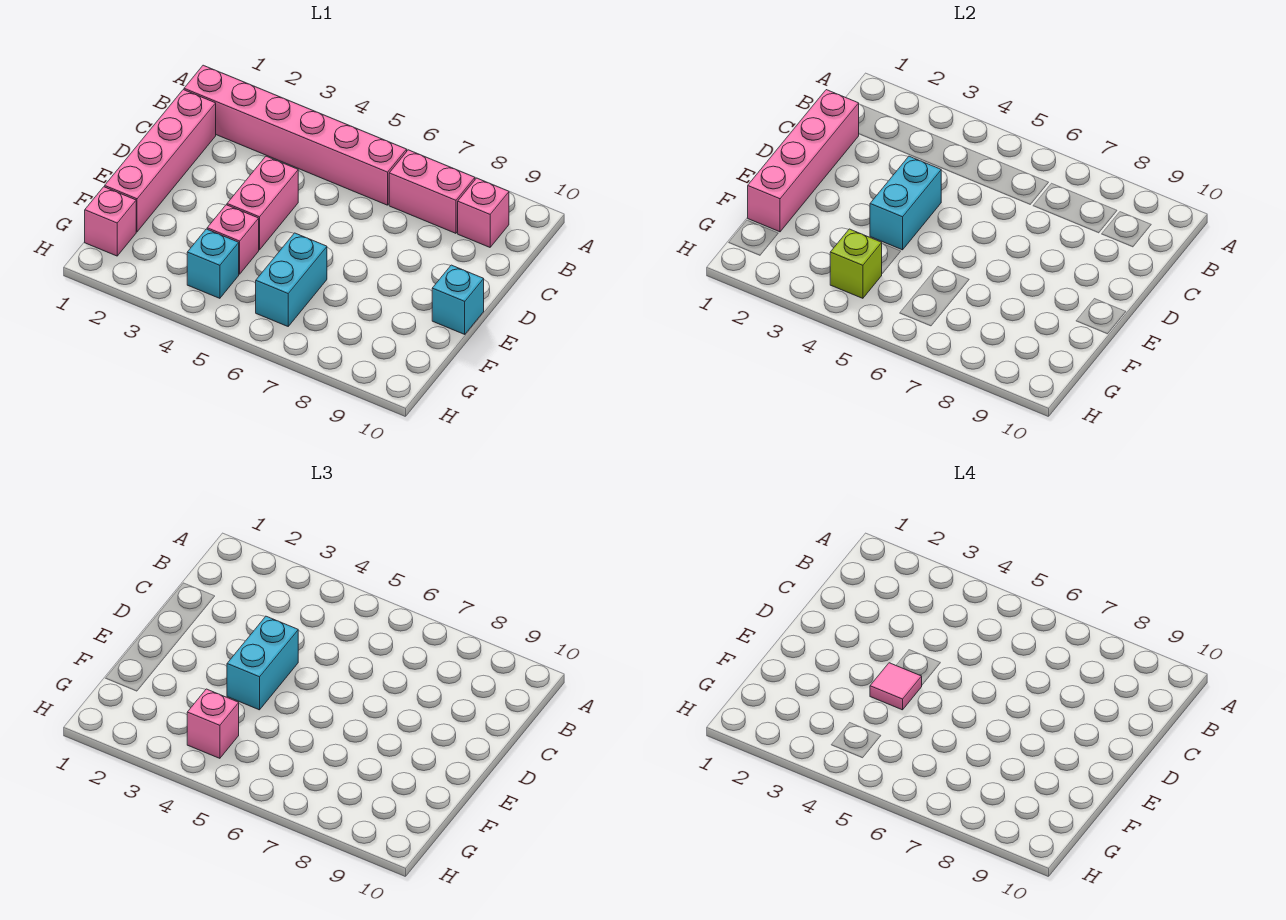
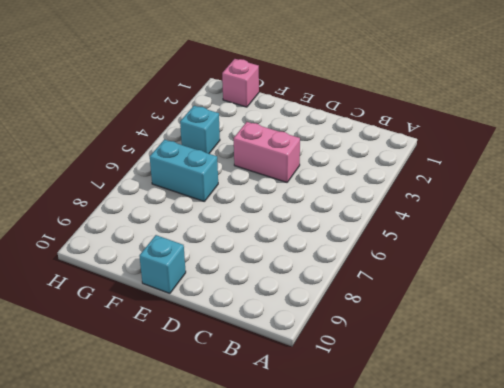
none -> pink brick B1:B6 level 1
none -> pink brick B7:B8 level 1
none -> pink brick B9 level 1

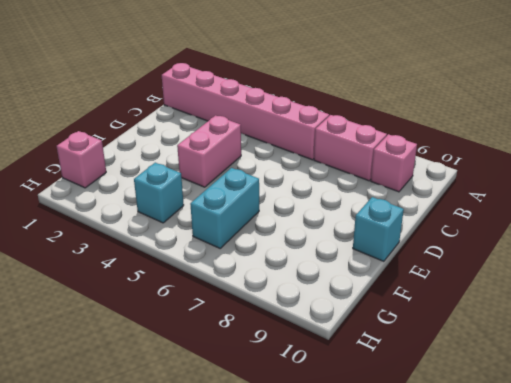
none -> pink brick C1:F1 level 1
none -> pink brick F4 level 1
none -> pink brick C1:F1 level 2

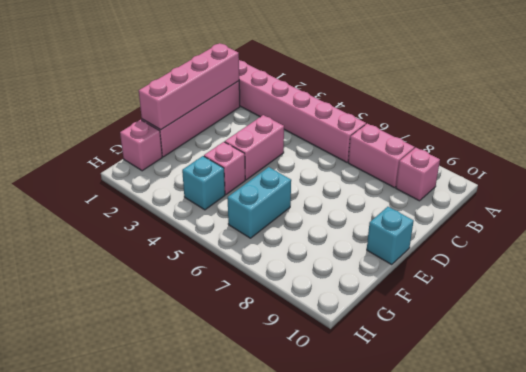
none -> cyan brick D4:E4 level 2
none -> lime brick G4 level 2
none -> cyan brick D4:E4 level 3

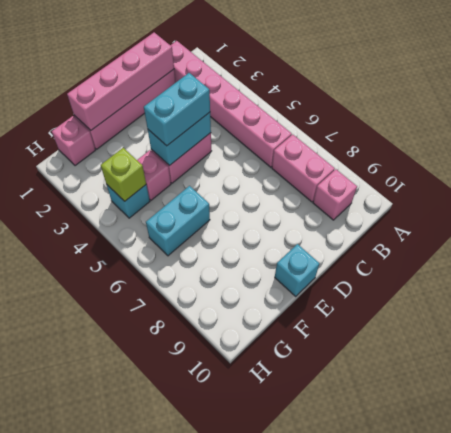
none -> pink brick G4 level 3
none -> pink tile E4 level 4

